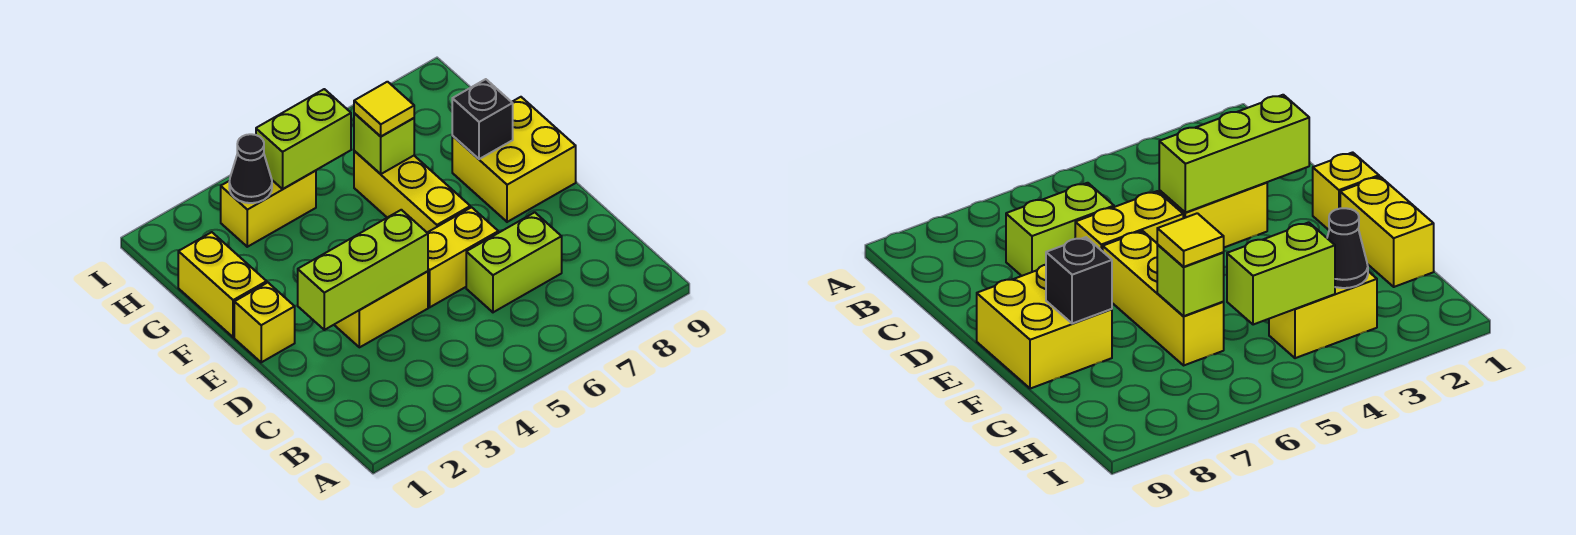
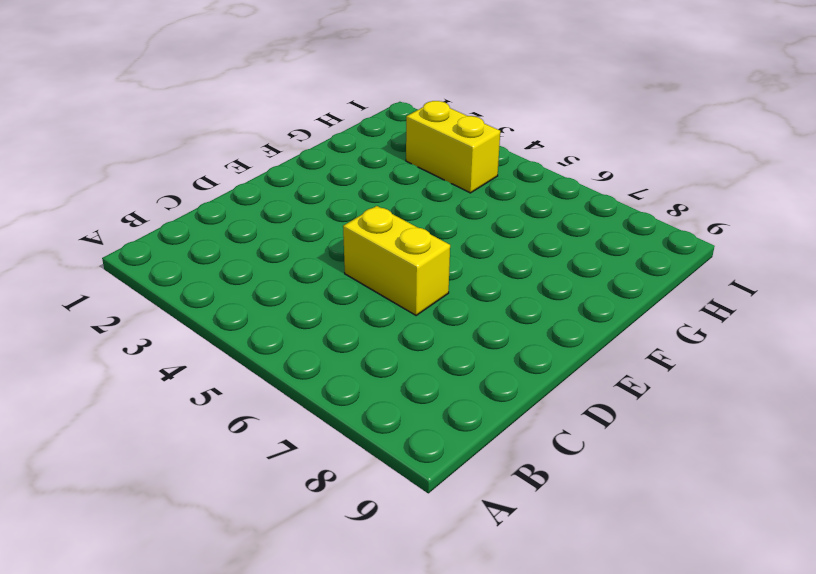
none -> lime brick C6:C7 level 1
none -> yellow brick D3:D4 level 1
none -> yellow brick E1 level 1

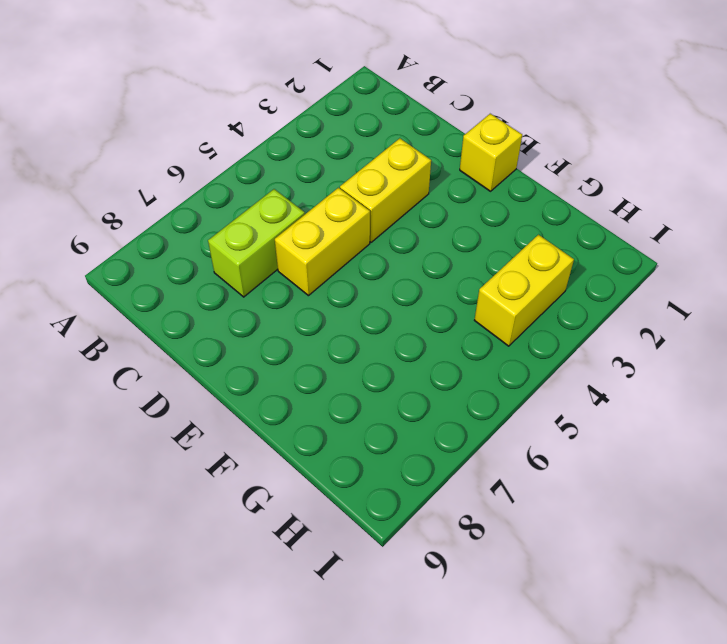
none -> yellow brick E6:G6 level 1
none -> yellow brick E8:F9 level 1
none -> yellow brick F1:G1 level 1

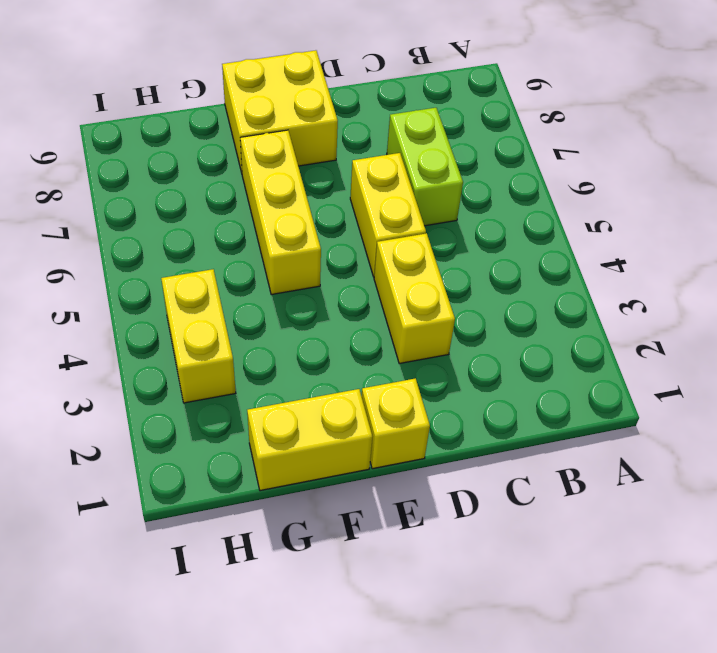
yellow brick F5:F7 level 1 -> yellow brick E6:G6 level 1
none -> lime brick D2:D4 level 2
none -> black brick F8 level 2
none -> lime brick G6 level 2

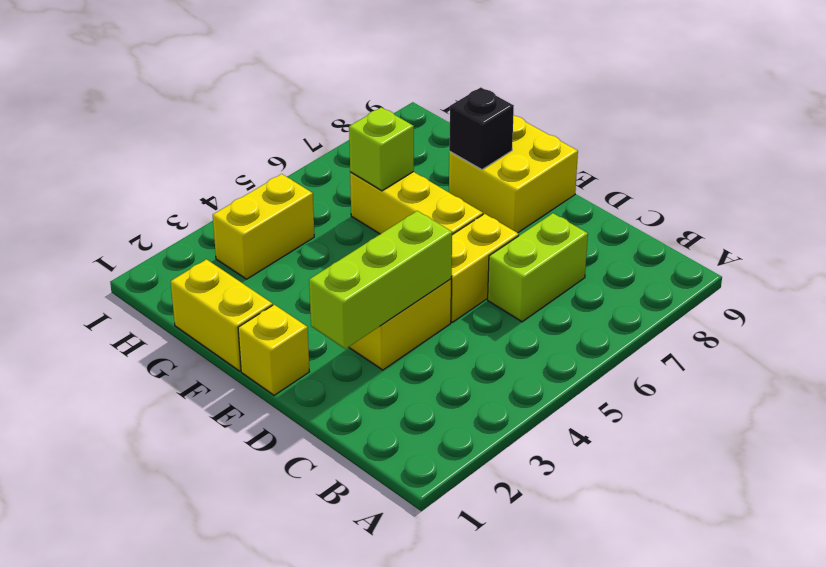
none -> black cone H3 level 2
none -> lime brick H4:H5 level 2
none -> yellow tile G6 level 3

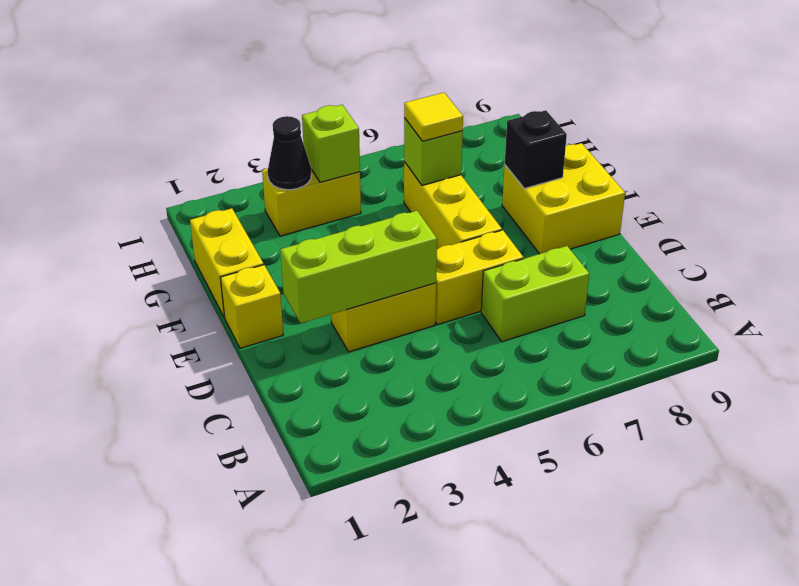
lime brick H4 level 2 -> lime brick H4:H5 level 2

